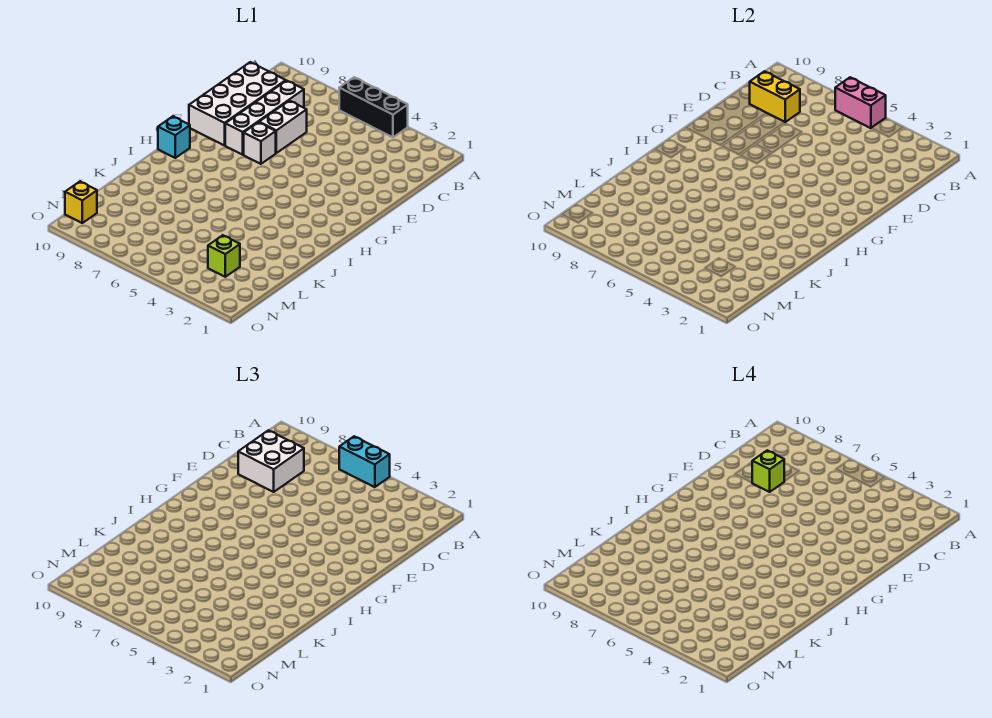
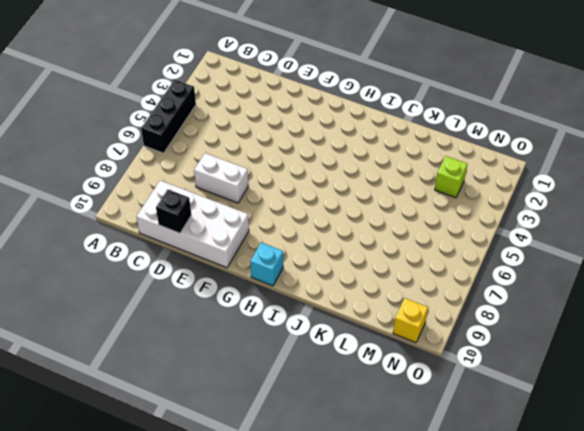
black brick D10 level 2 -> none
none -> white brick C8:F8 level 1
none -> white brick F7 level 1
none -> pink brick A5:A6 level 2

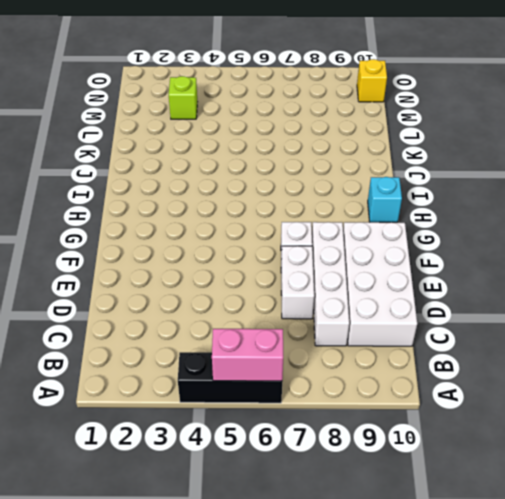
none -> yellow brick C8:C9 level 2
none -> cyan brick A5:A6 level 3
none -> white brick C8:D9 level 3

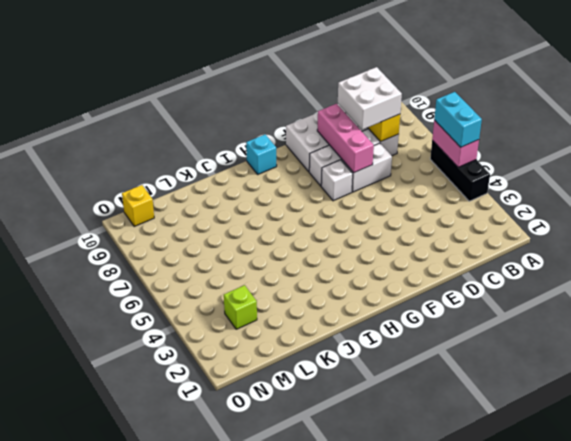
pink brick E7:E9 level 2 -> none
none -> lime brick D8 level 4

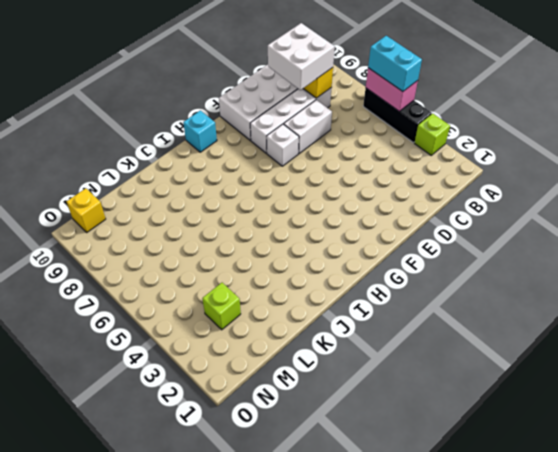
lime brick A3 level 1 -> lime brick D8 level 4

